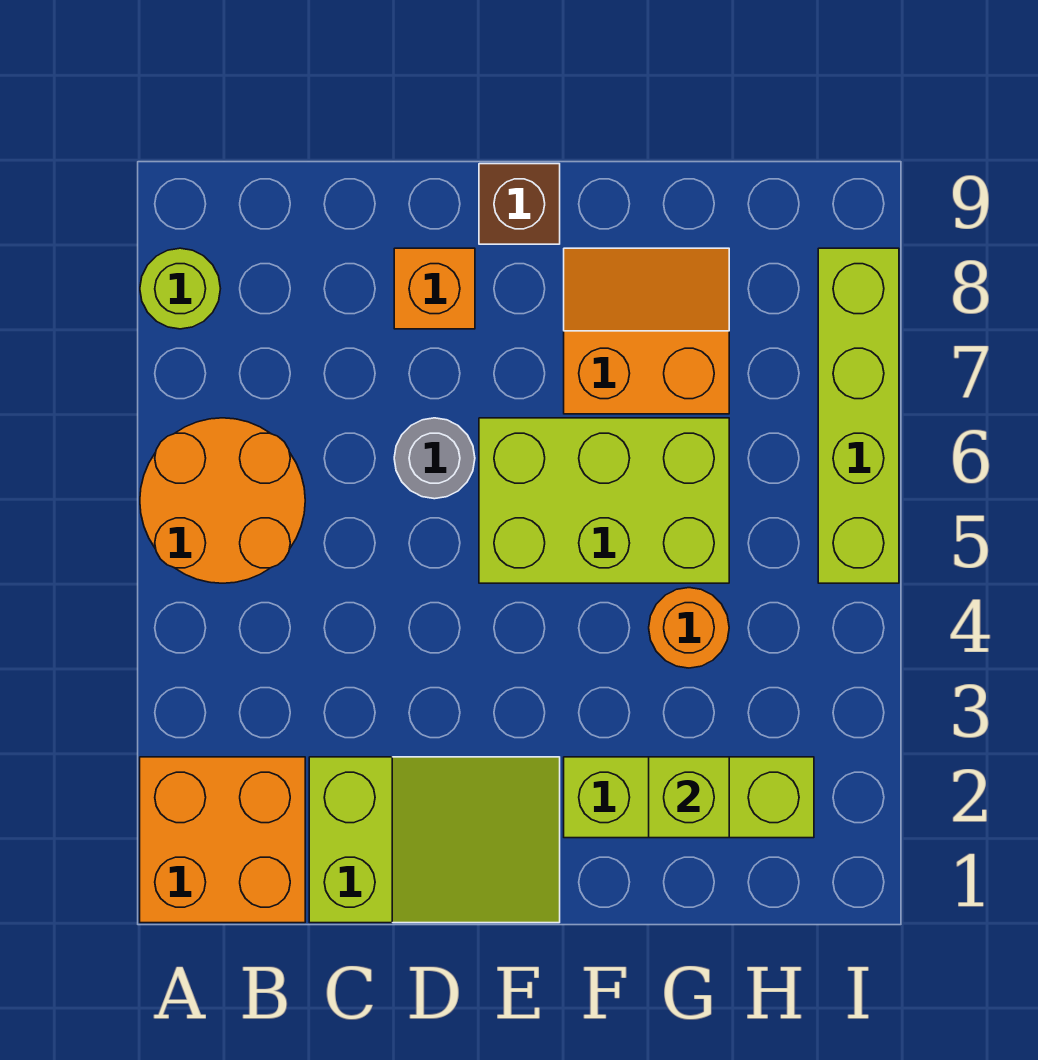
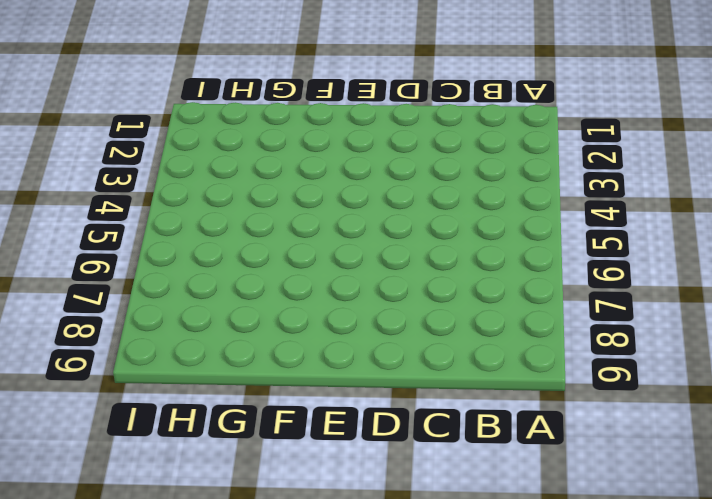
none -> orange brick A1:B2 level 1
none -> orange round brick A5:B6 level 1
none -> lime round brick A8 level 1

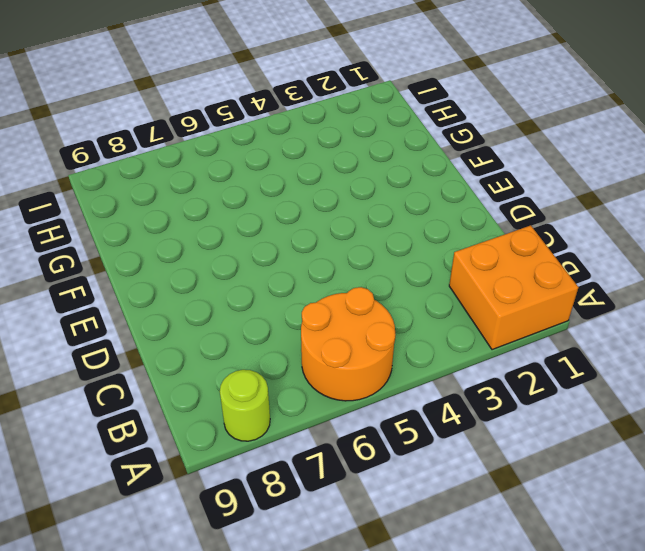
none -> lime slope C1:E2 level 1 top C
none -> grey round brick D6 level 1
none -> orange brick D8 level 1

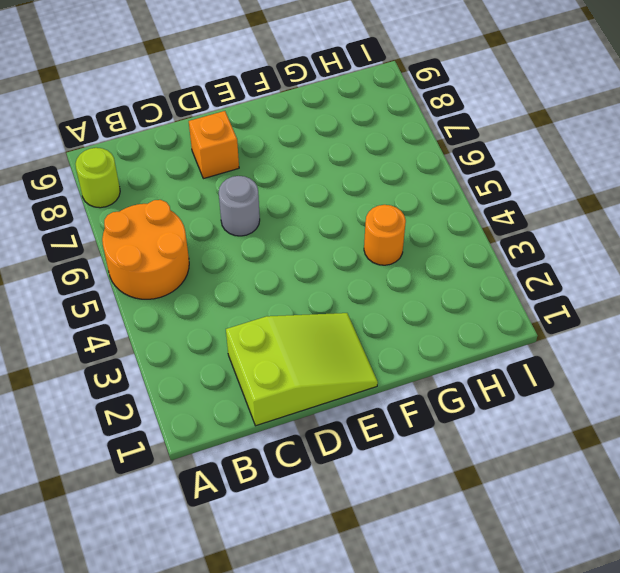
none -> orange brick A1:B2 level 1
none -> lime brick E5:G6 level 1
none -> brown brick E9 level 1

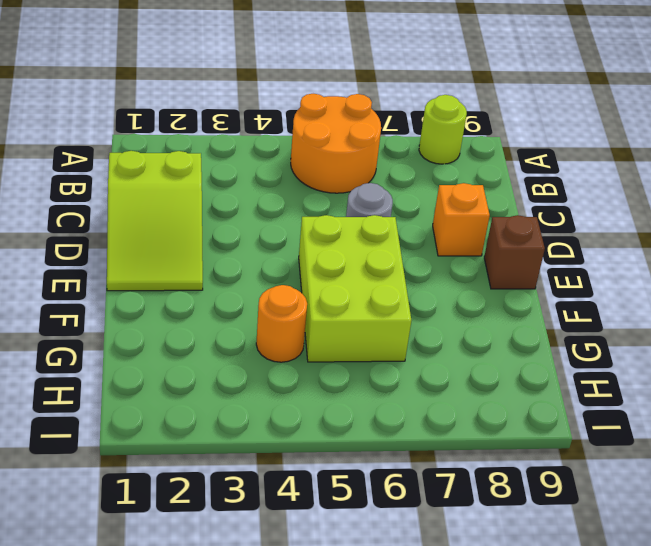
none -> orange brick A1:B2 level 1
none -> lime brick F2:H2 level 1
none -> orange slope F7:G8 level 1 top 7

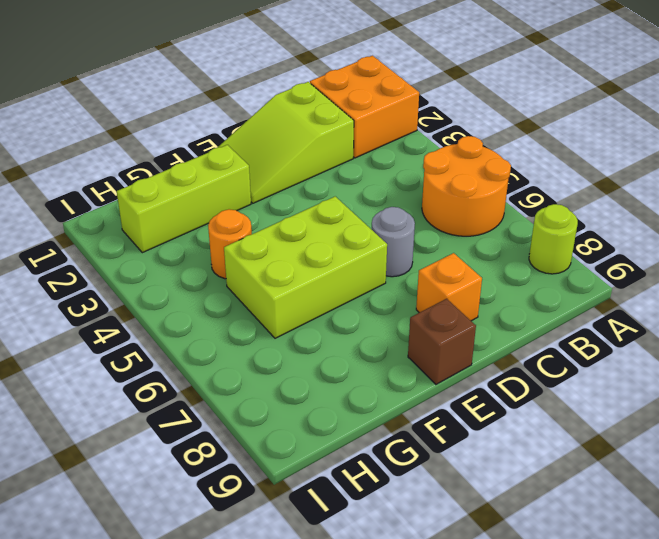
none -> orange slope F7:G8 level 1 top 7
none -> lime brick I5:I8 level 1
none -> lime brick G2 level 2

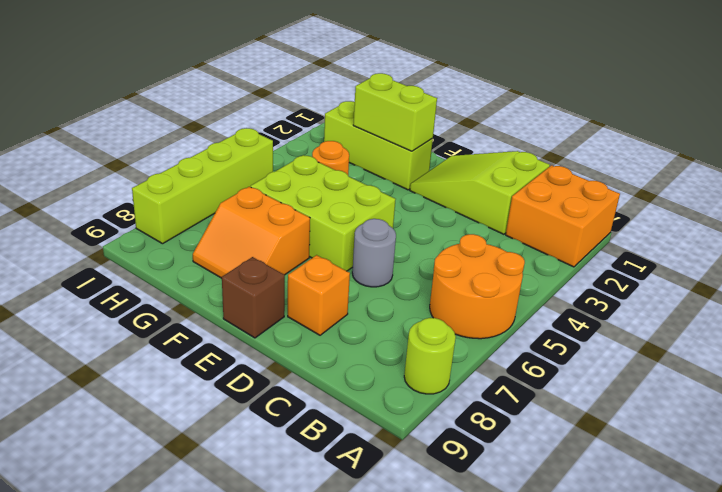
lime brick F2:G2 level 2 -> lime brick G2 level 2

